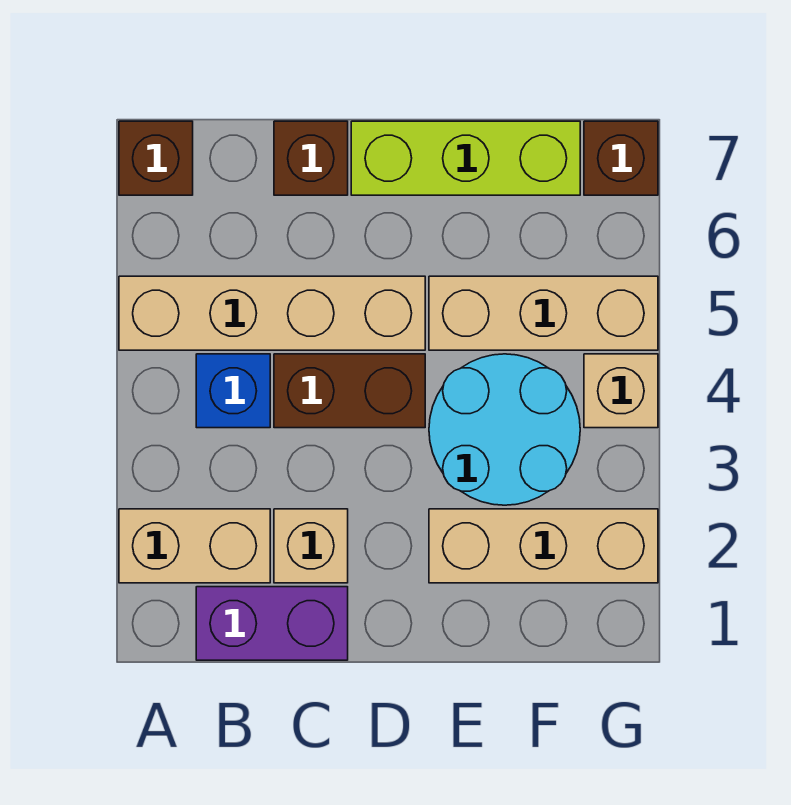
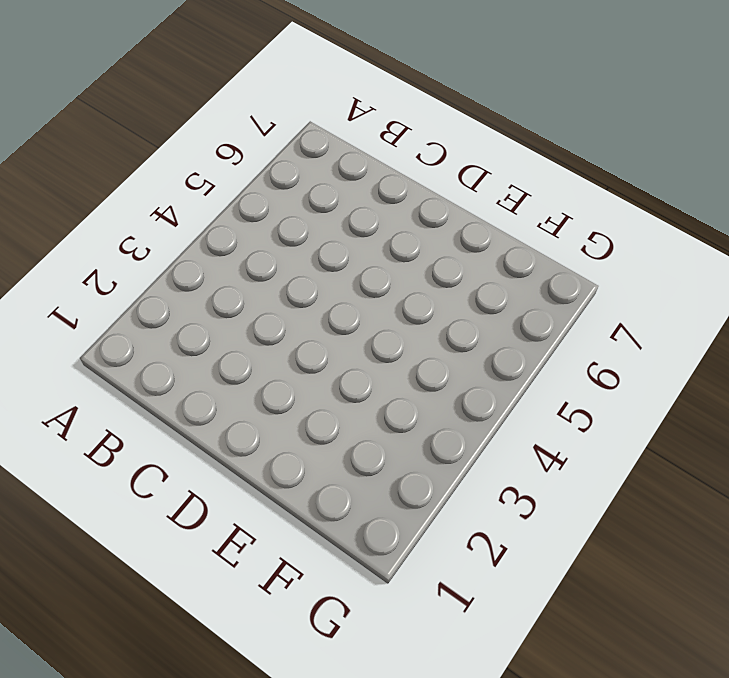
none -> tan brick A2:B2 level 1
none -> tan brick A5:D5 level 1
none -> brown brick A7 level 1

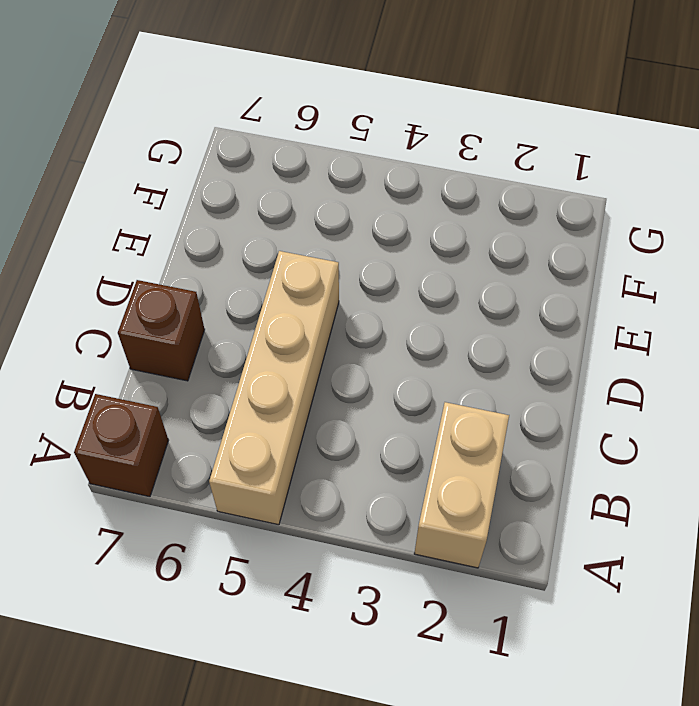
none -> purple brick B1:C1 level 1
none -> blue brick B4 level 1
none -> tan brick C2 level 1

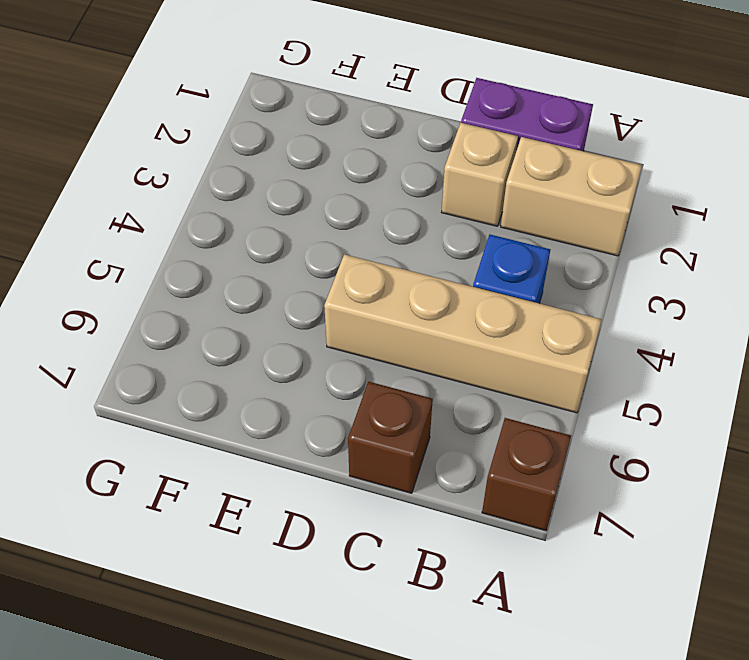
none -> brown brick C4:D4 level 1
none -> lime brick D7:F7 level 1
none -> tan brick E2:G2 level 1

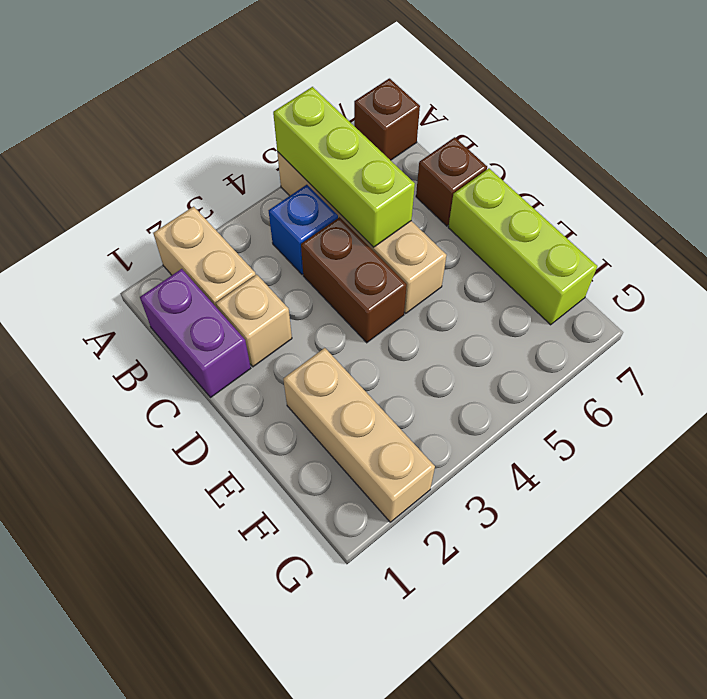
lime brick A5:C5 level 2 -> none
none -> cyan round brick E3:F4 level 1
none -> tan brick E5:G5 level 1
none -> tan brick G4 level 1

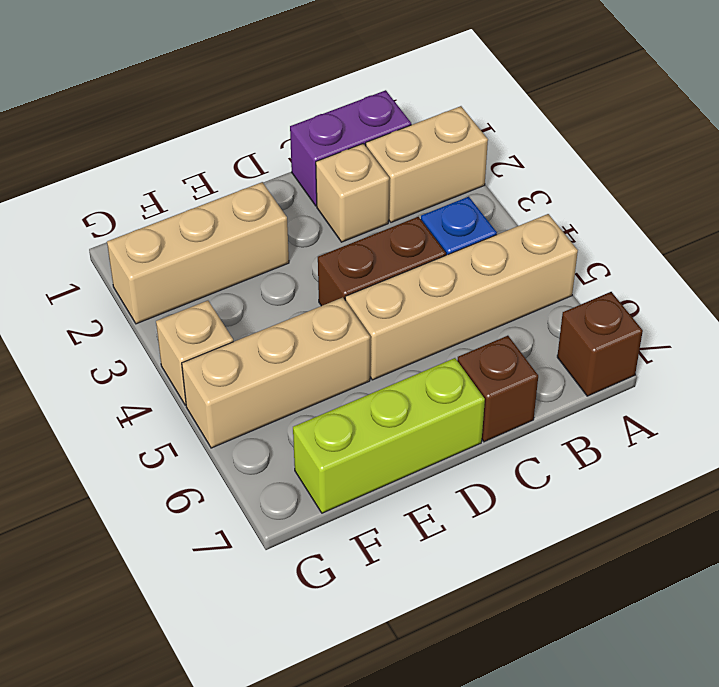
none -> cyan round brick E3:F4 level 1
none -> brown brick G7 level 1

